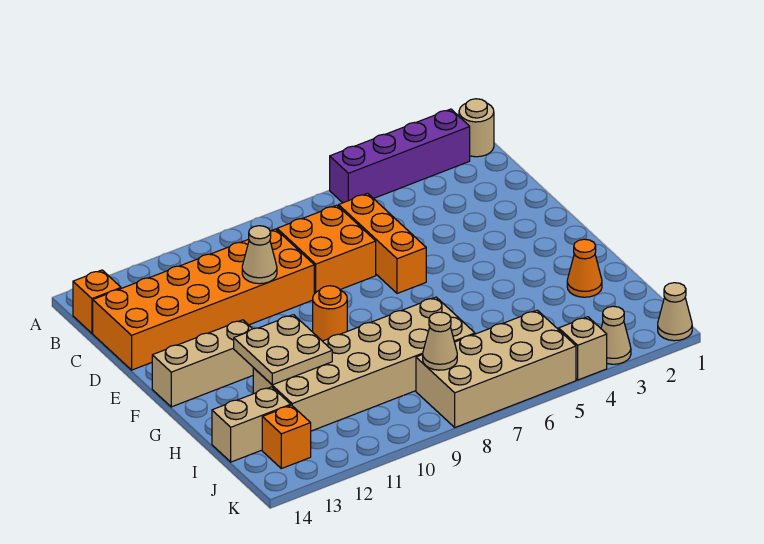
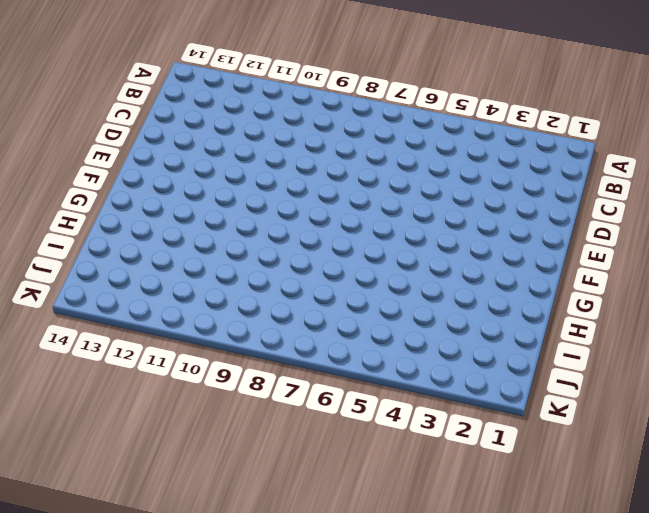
none -> tan round brick A1 level 1
none -> purple brick A2:A5 level 1
none -> orange brick B14 level 1

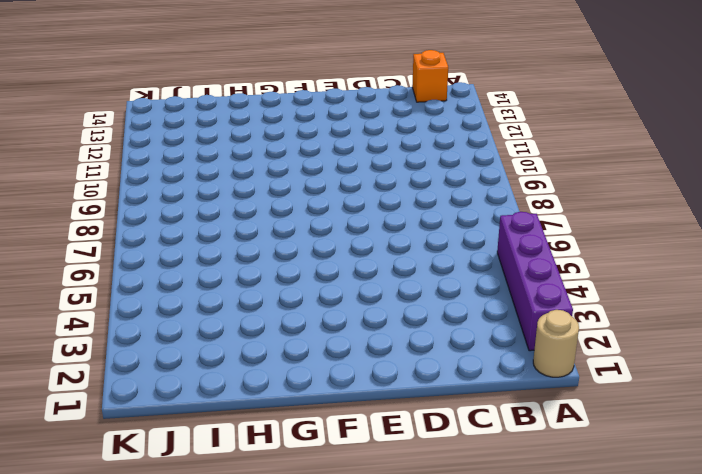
none -> orange brick C6:E6 level 1
none -> orange brick C7:D8 level 1
none -> orange brick C9:D14 level 1

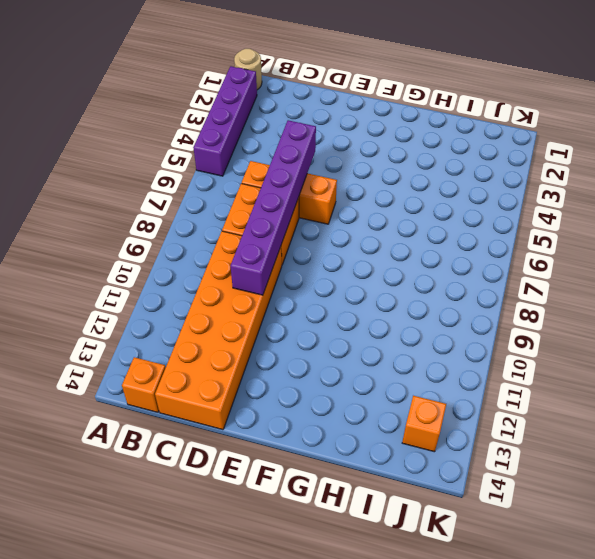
purple brick D5:D10 level 2 -> tan cone D10 level 2
none -> orange round brick F9 level 1
none -> tan brick F12:F14 level 1
none -> orange cone H2 level 1

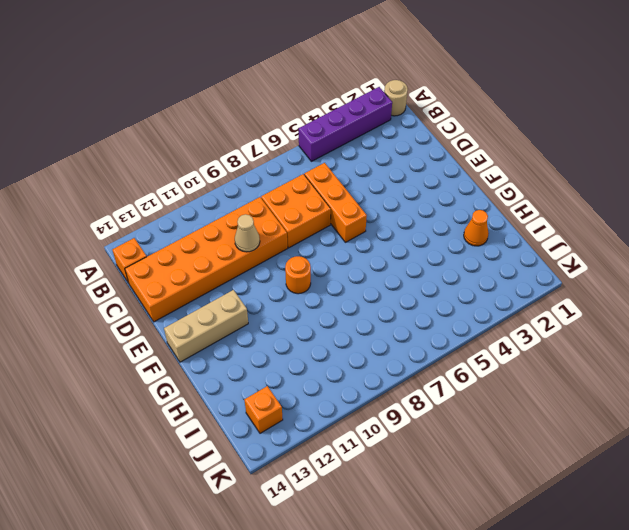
none -> tan brick H7:I12 level 1
none -> tan brick I13:I14 level 1
none -> tan brick J5:K8 level 1

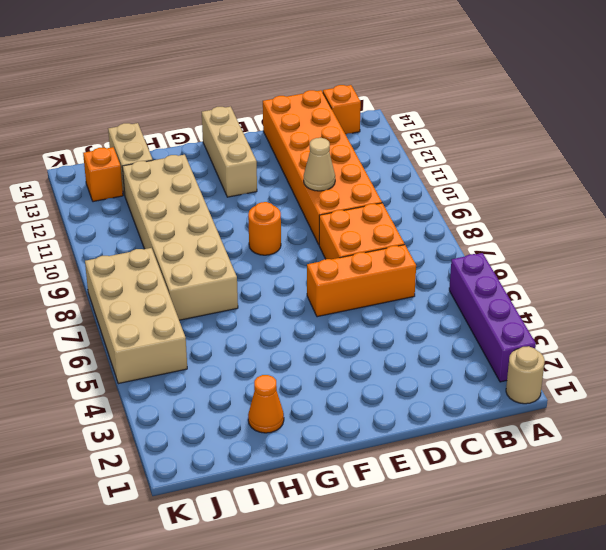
none -> tan cone K1 level 1
none -> tan cone K3 level 1
none -> tan brick K4 level 1

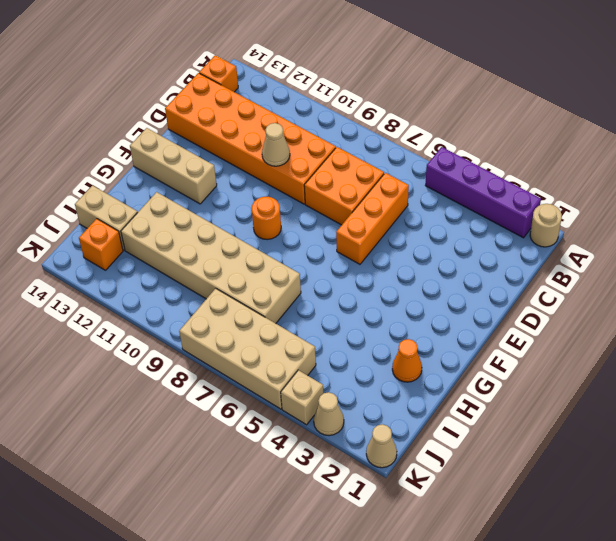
none -> tan plate G11:H12 level 2
none -> tan cone J8 level 2

